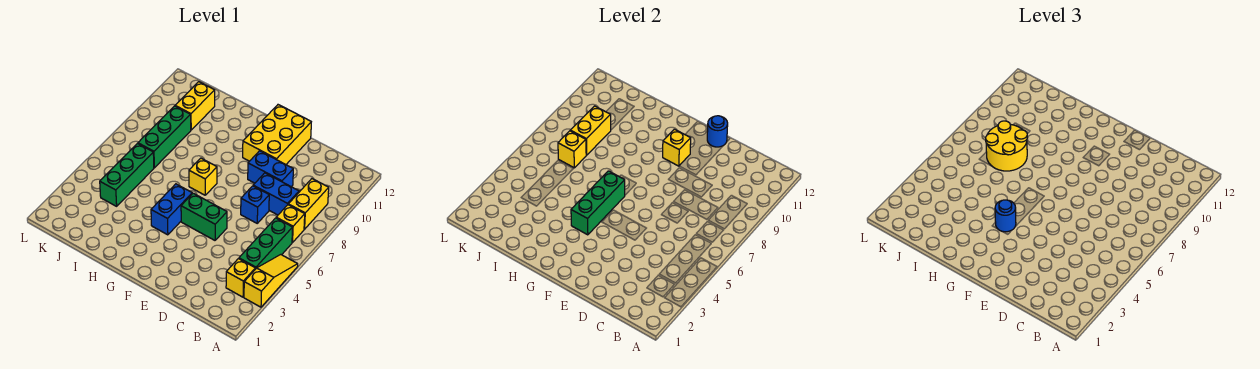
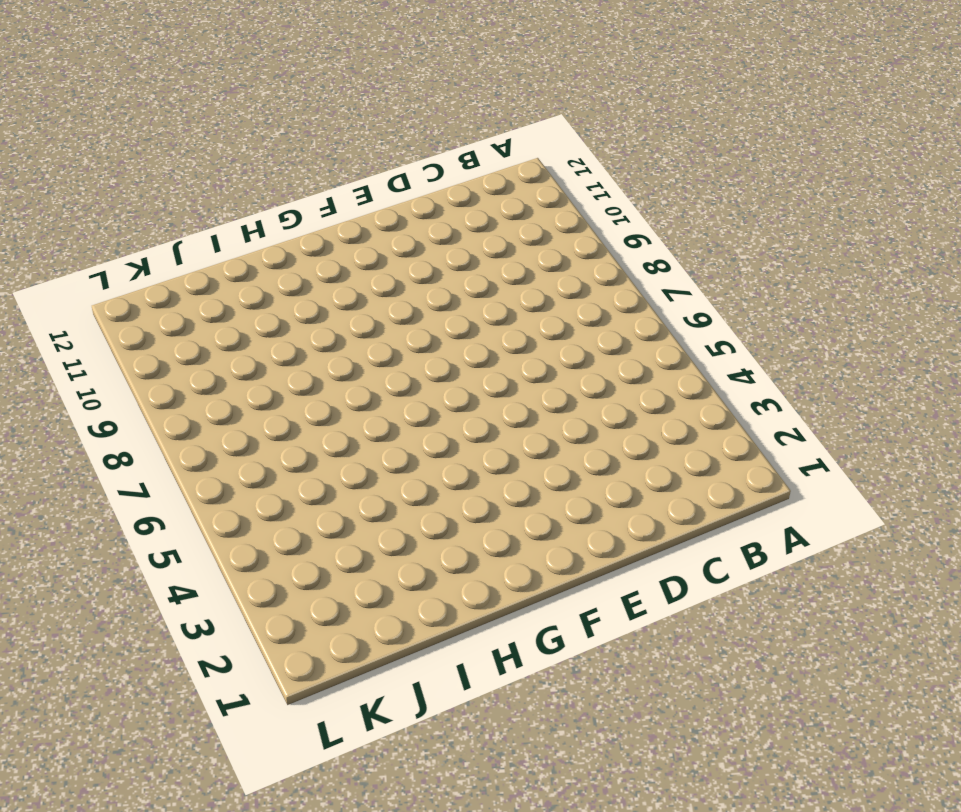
none -> yellow slope A3:A5 level 1 top 3
none -> yellow brick B3 level 1
none -> green brick B4:B6 level 1

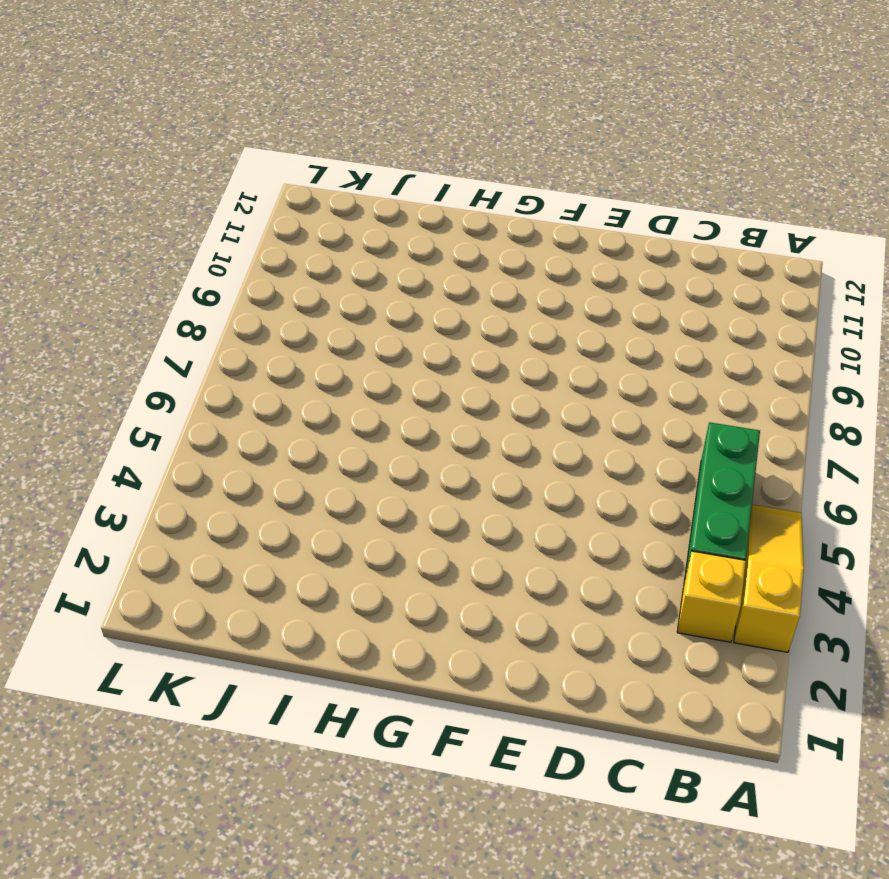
none -> yellow brick B7 level 1
none -> yellow brick B8:B9 level 1
none -> blue brick C8:D8 level 1

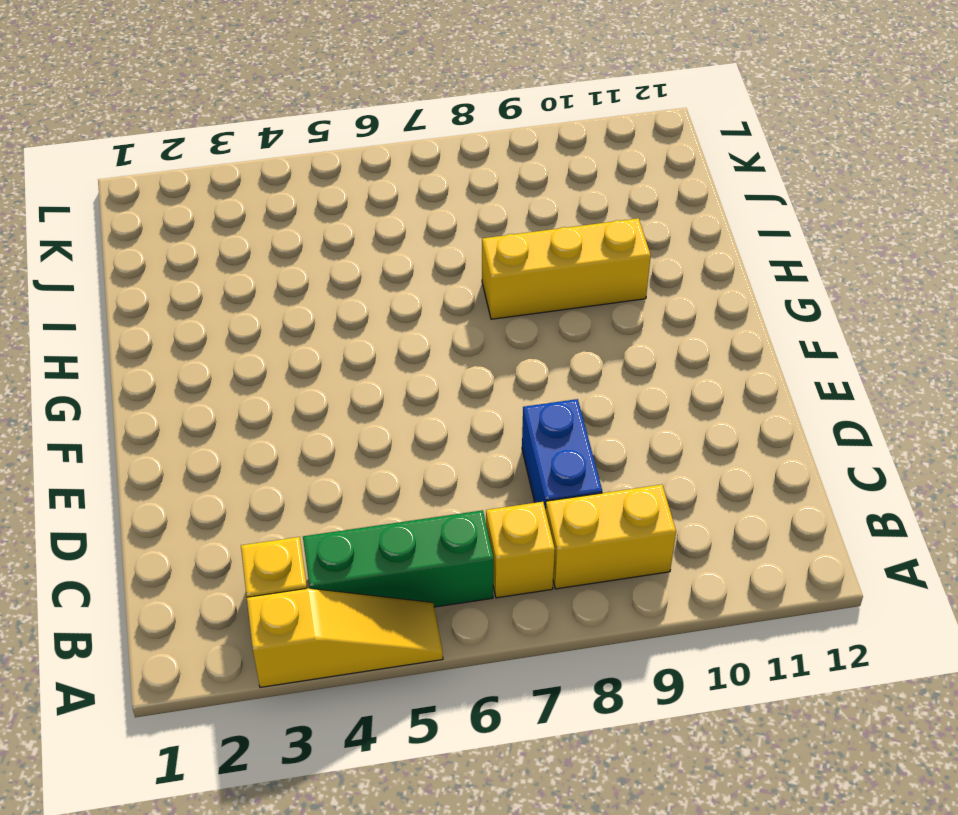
yellow brick H8:H10 level 1 -> none
none -> blue brick D7 level 1
none -> blue brick D9:E9 level 1
none -> green brick E5:F5 level 1

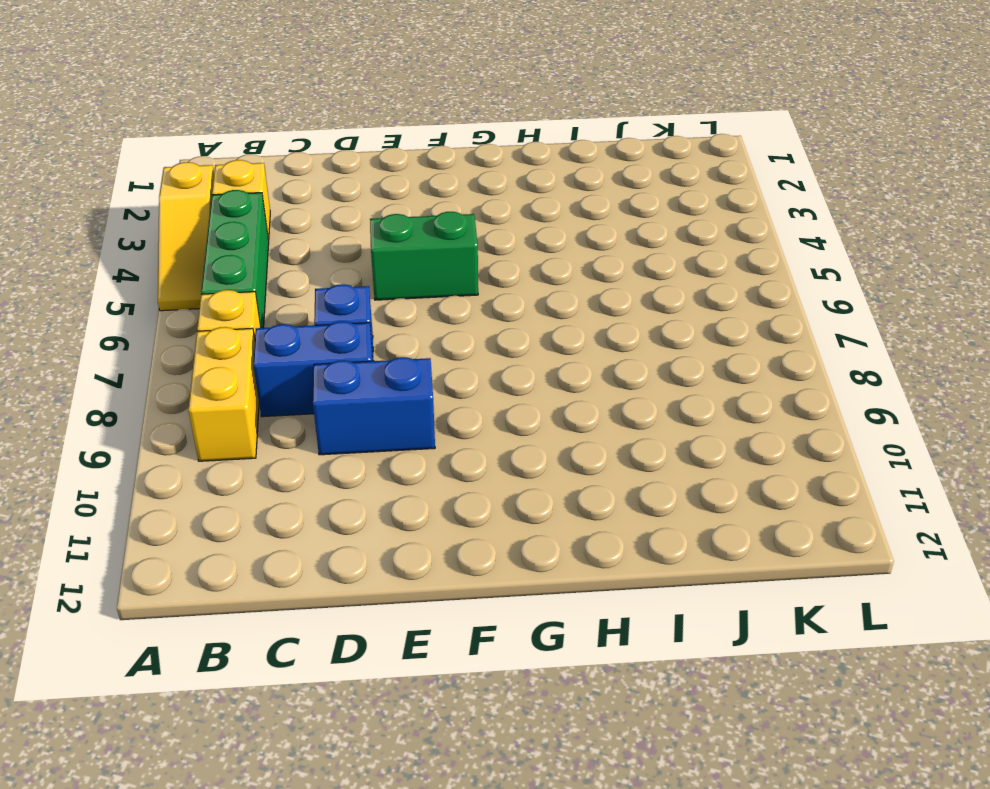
none -> yellow brick E10:F12 level 1
none -> blue brick G4:G5 level 1
none -> yellow brick G7 level 1

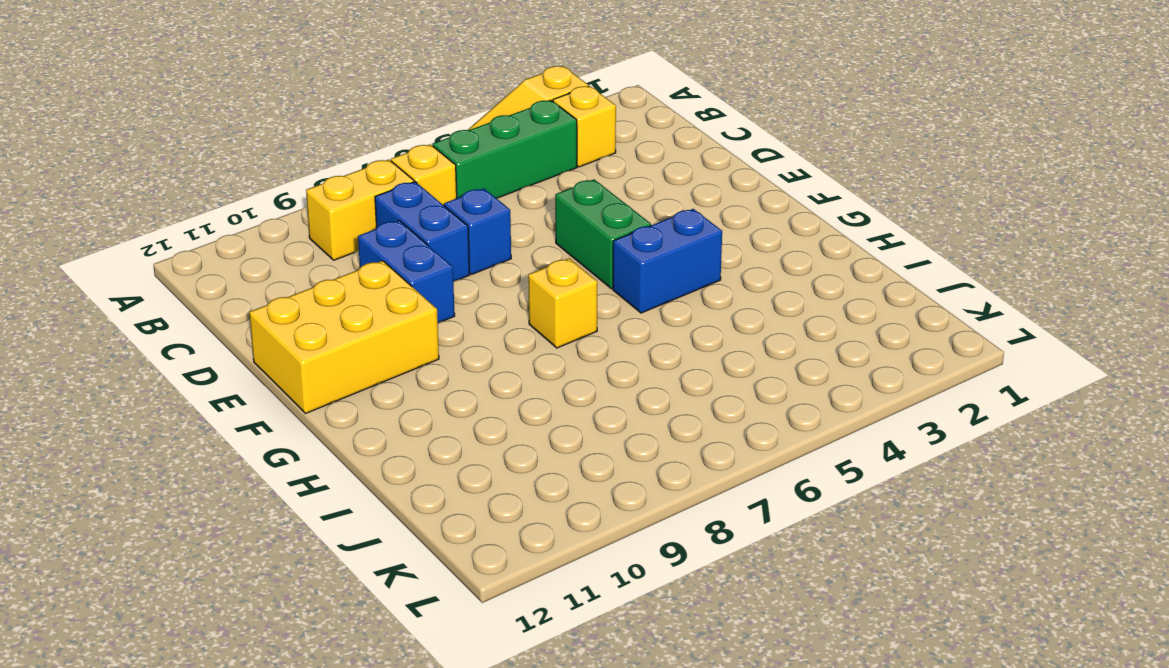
none -> green brick J4:J6 level 1
none -> green brick J7:J9 level 1
none -> yellow brick J10:J11 level 1

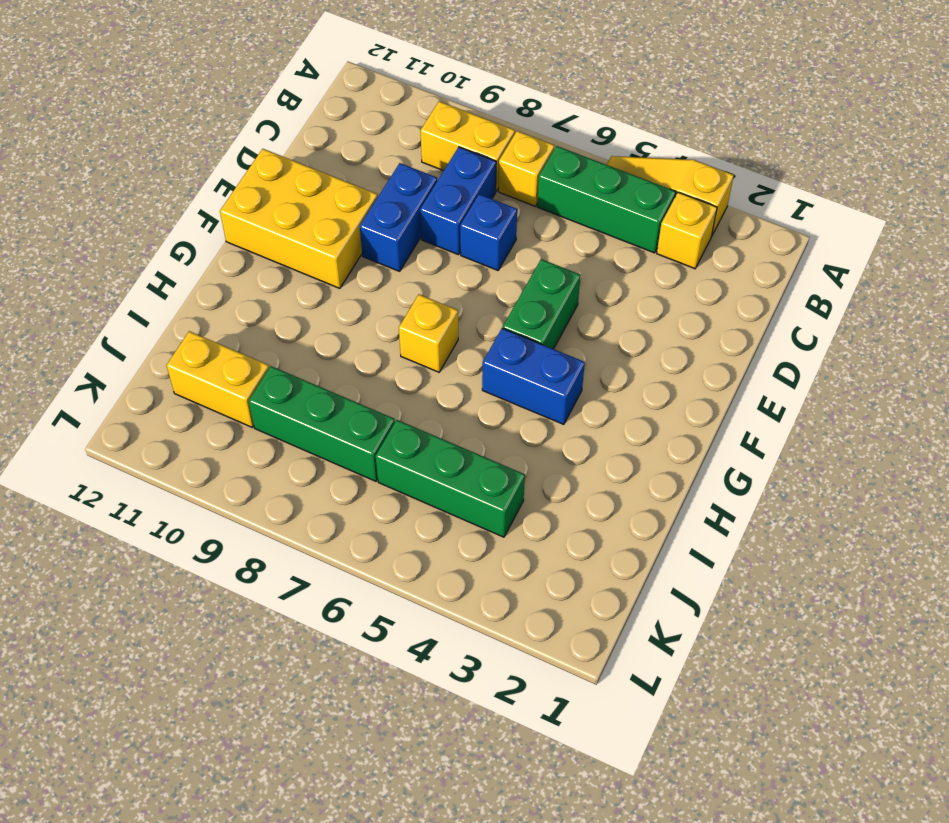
none -> blue round brick E12 level 2
none -> yellow brick F10 level 2
none -> green brick G4:G6 level 2

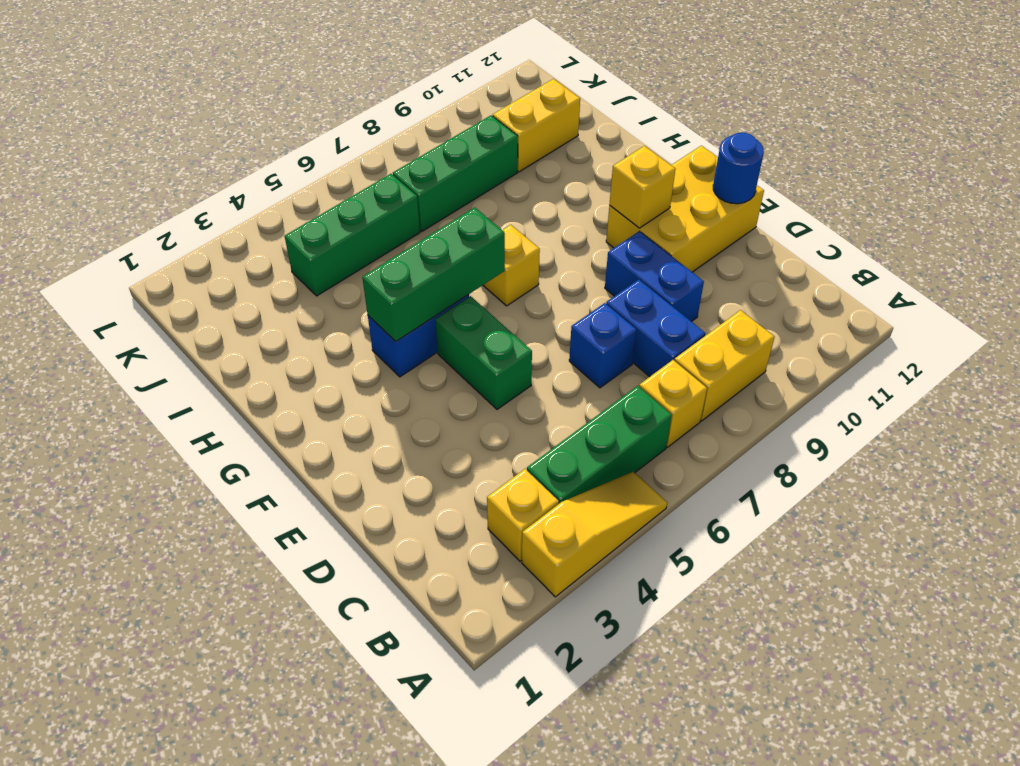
none -> yellow brick J7 level 2
none -> yellow brick J8:J9 level 2
none -> blue round brick G4 level 3

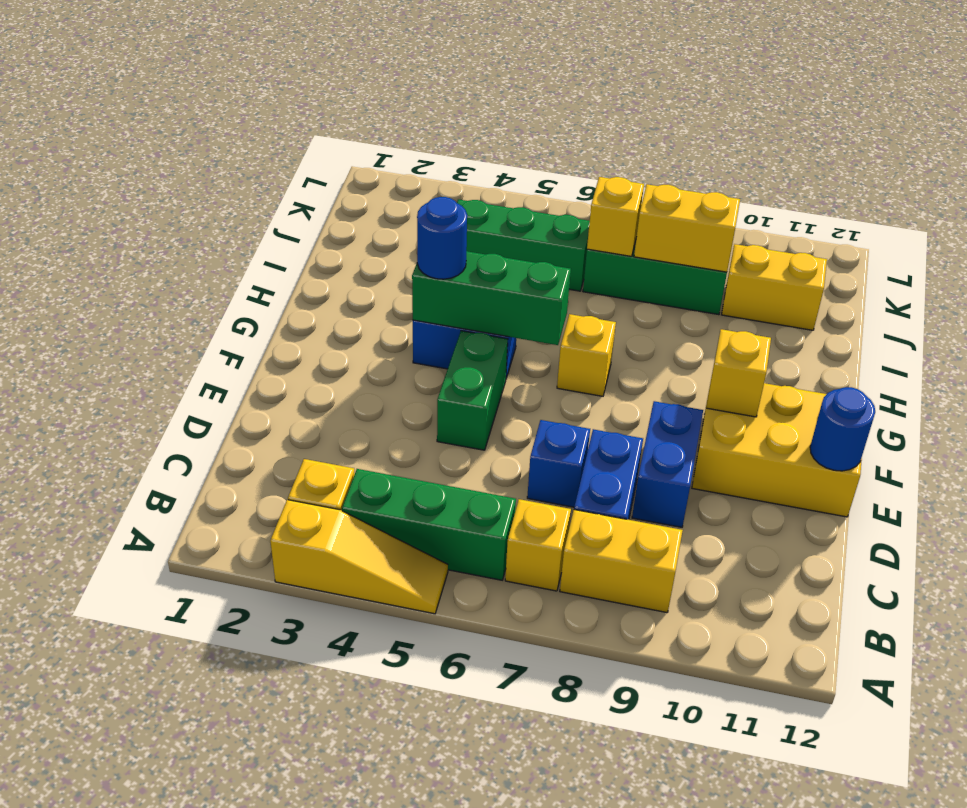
none -> yellow round brick I7:J8 level 3

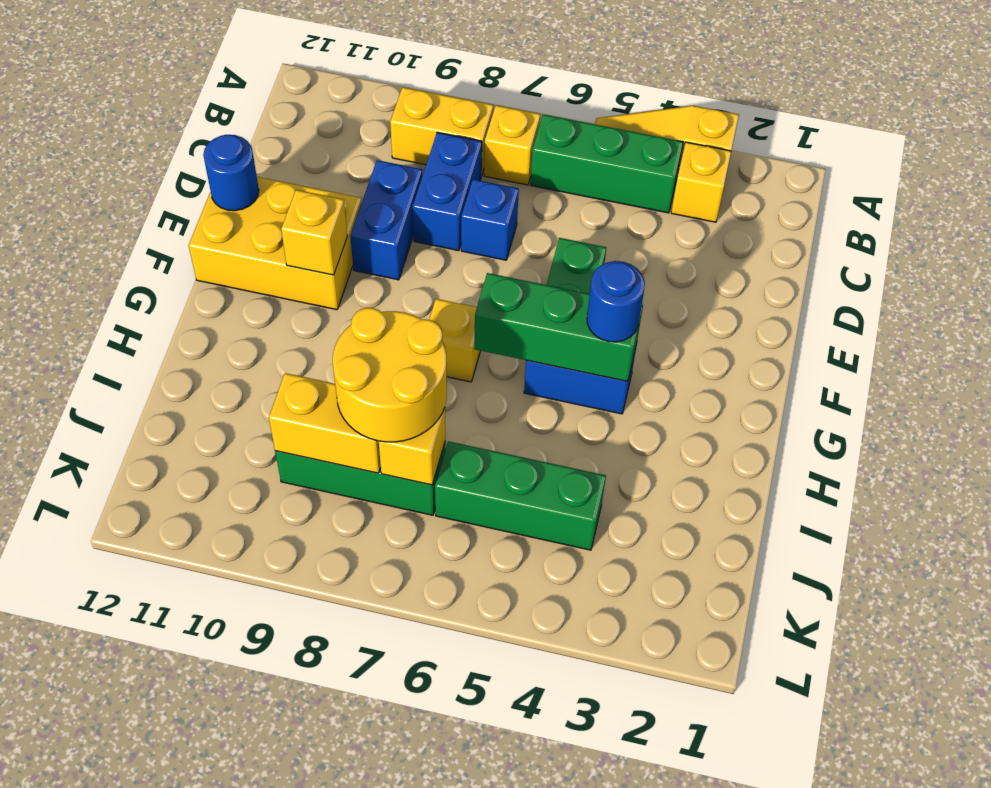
none -> yellow brick J10:J11 level 1

